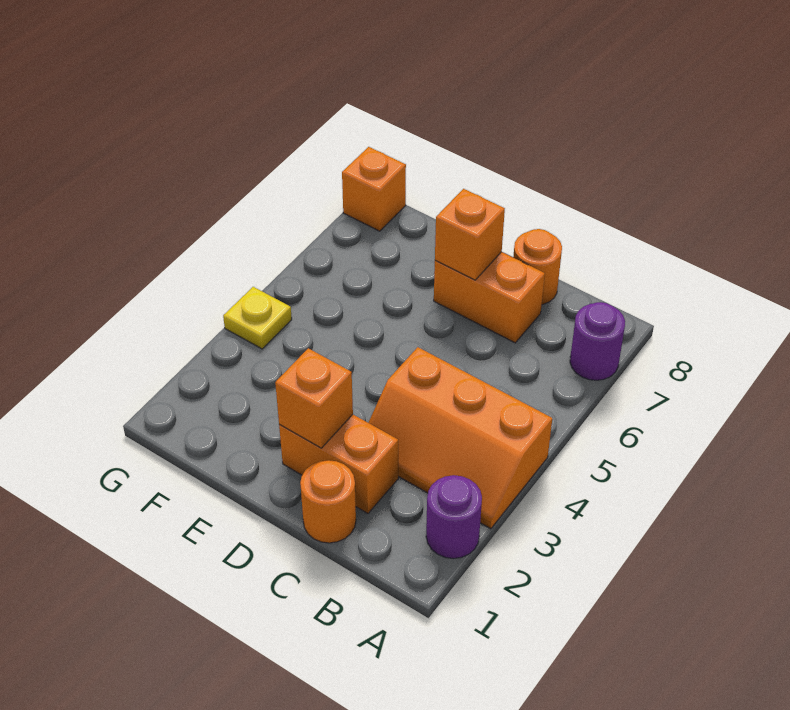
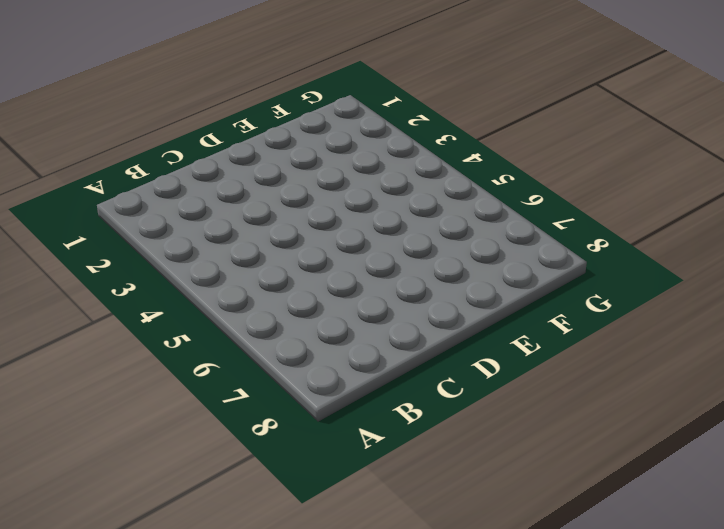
none -> purple round brick A2 level 1
none -> orange slope A3:C4 level 1 top 4

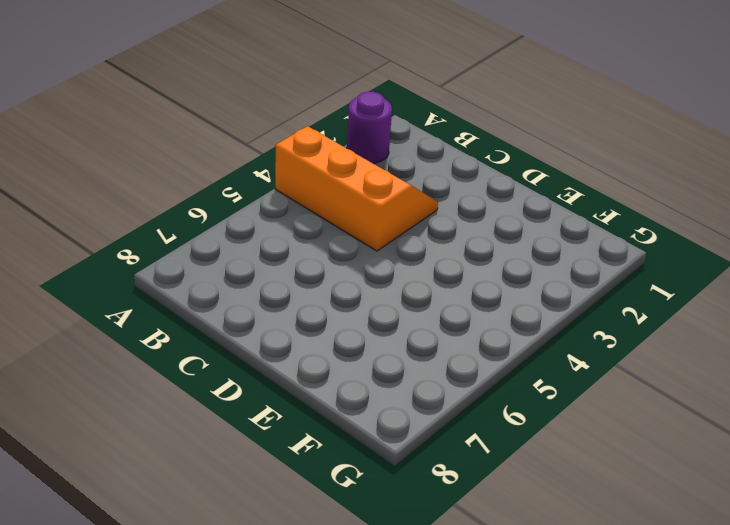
none -> purple round brick A7 level 1
none -> orange round brick C1 level 1

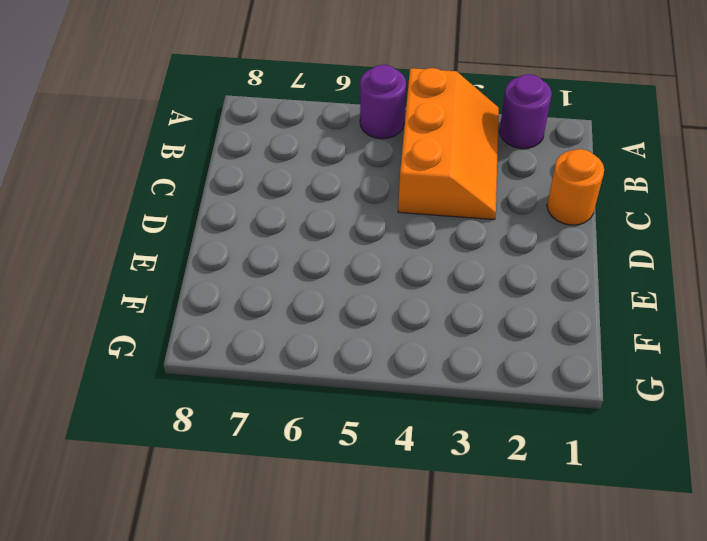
purple round brick A5 level 1 -> purple round brick A7 level 1
none -> orange brick C2:D2 level 1
none -> orange brick C7:D7 level 1

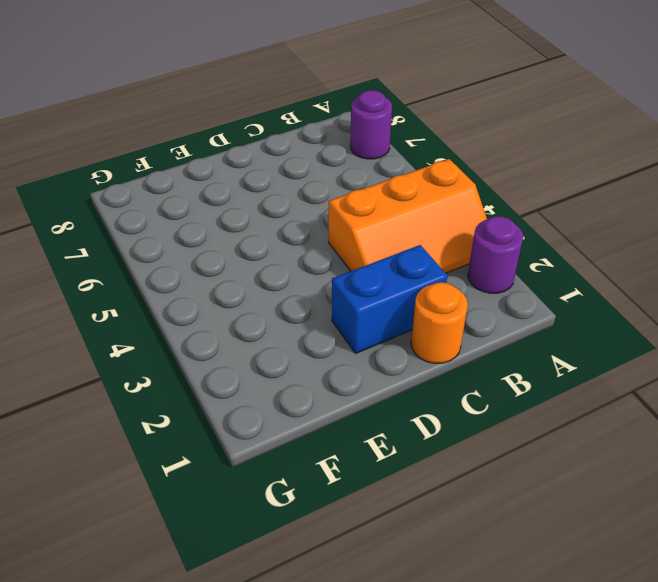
blue brick C2:D2 level 1 -> orange brick C2:D2 level 1
none -> orange brick C7:D7 level 1
none -> orange round brick C8 level 1

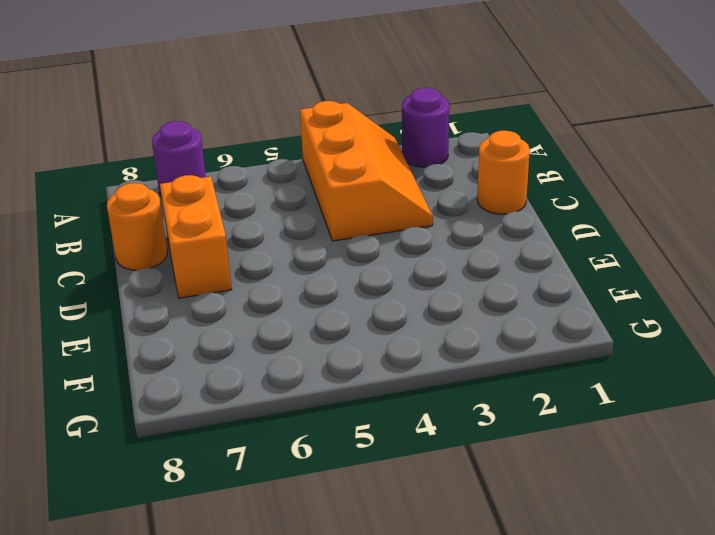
none -> orange brick C2:D2 level 1
none -> yellow plate G4 level 1

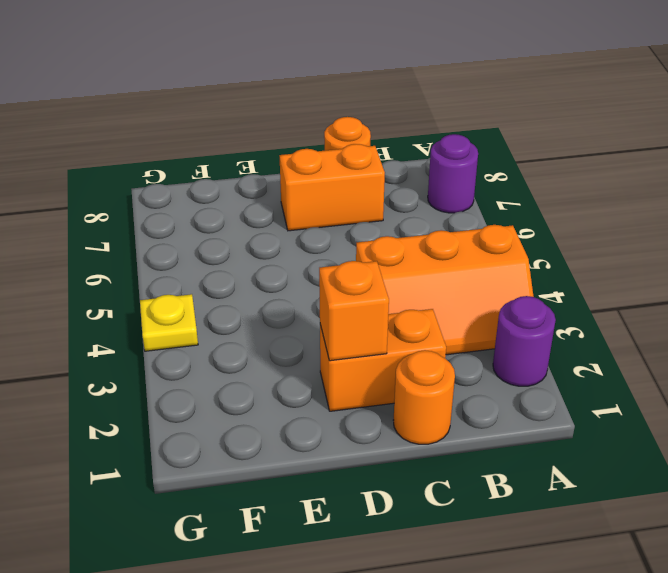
none -> orange brick G8 level 1
none -> orange brick D7 level 2

